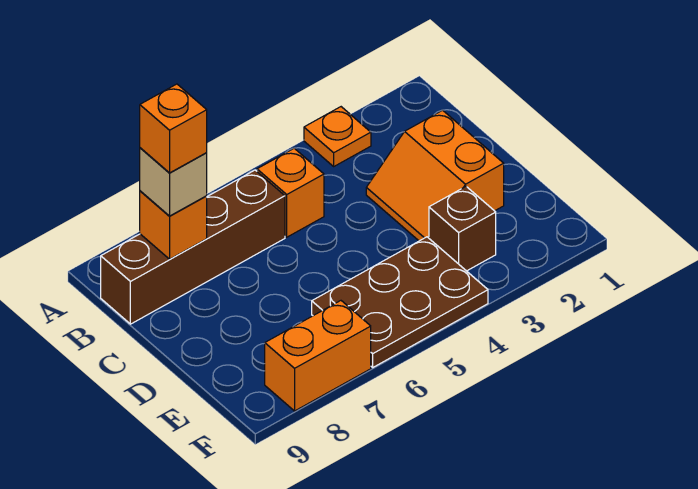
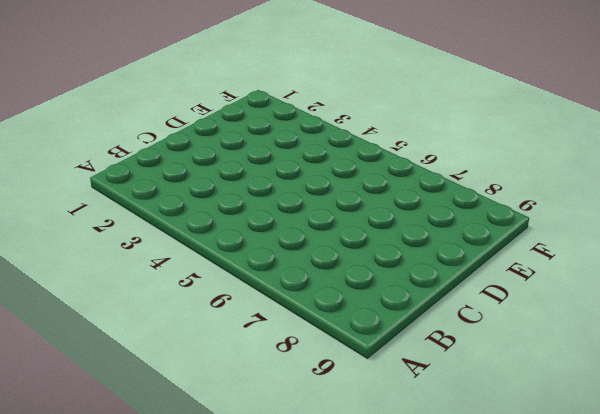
none -> orange plate A3 level 1
none -> orange brick B5 level 1

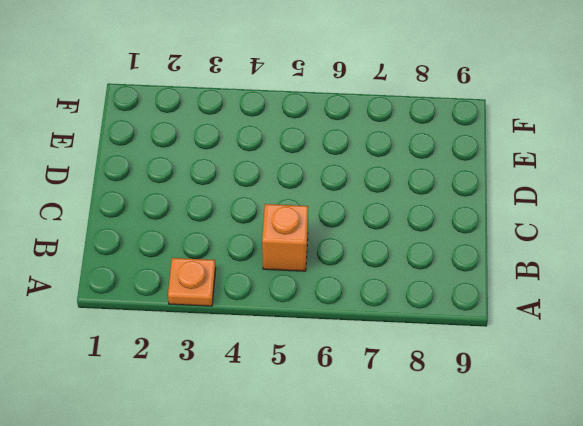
none -> brown brick B6:B9 level 1
none -> orange slope C2:D3 level 1 top 2

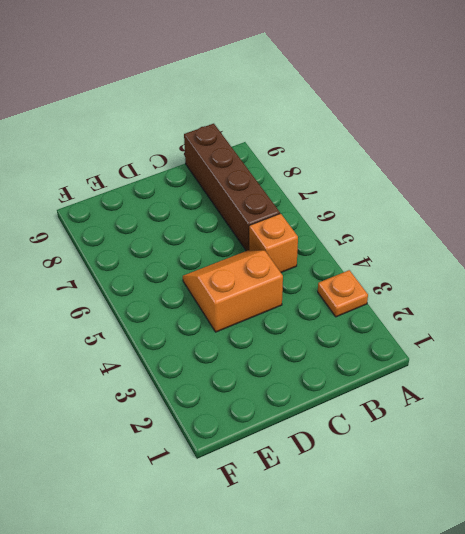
orange slope C4:D5 level 1 top 4 -> orange slope C2:D3 level 1 top 2
none -> brown brick E3 level 1
none -> brown plate E4:F6 level 1

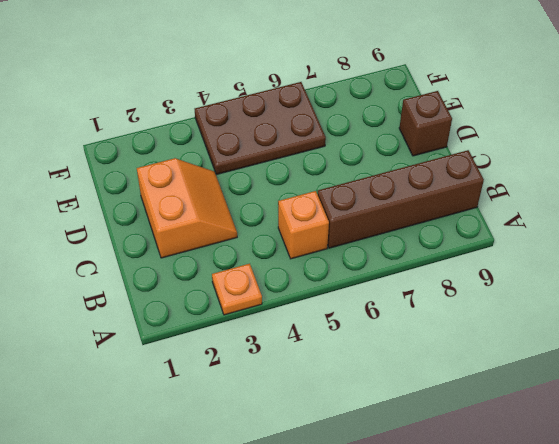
brown brick D9 level 1 -> brown brick E3 level 1
none -> orange brick F7:F8 level 1
none -> orange brick B8 level 2

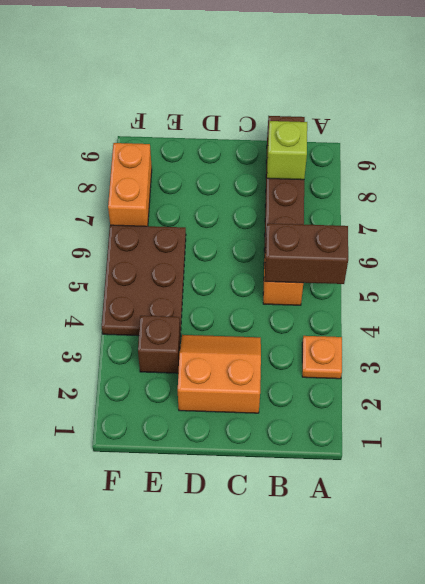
brown brick A5:B5 level 2 -> none
lime brick B8 level 2 -> orange brick B8 level 2
none -> tan brick B8 level 3
none -> orange brick B8 level 4

